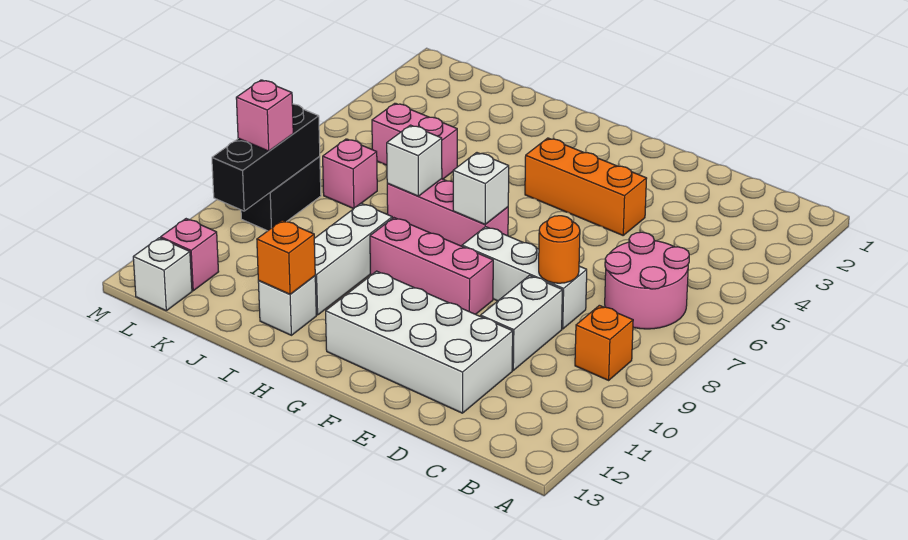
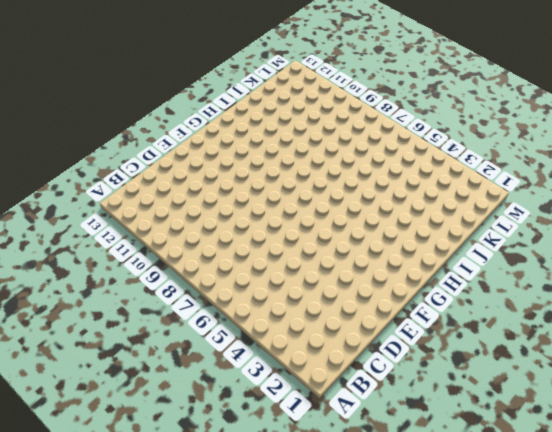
none -> pink round brick B6:C7 level 1
none -> orange brick B9 level 1
none -> white brick D8:F8 level 1

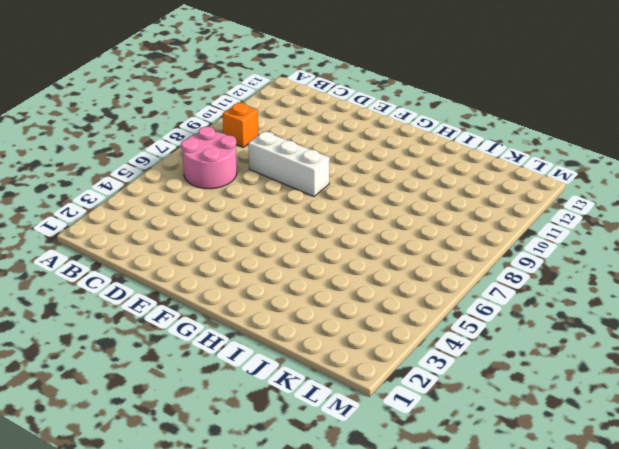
none -> white brick D9:D10 level 1
none -> white brick D11:G12 level 1
none -> orange brick E4:G4 level 1

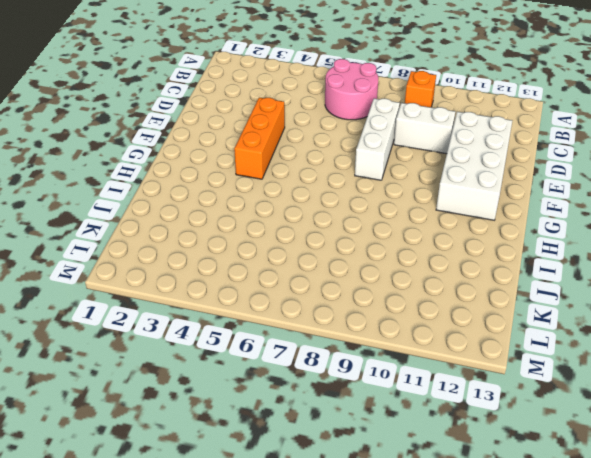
none -> pink brick F9:H9 level 1
none -> pink brick G7:I7 level 1
none -> white brick I9:I11 level 1

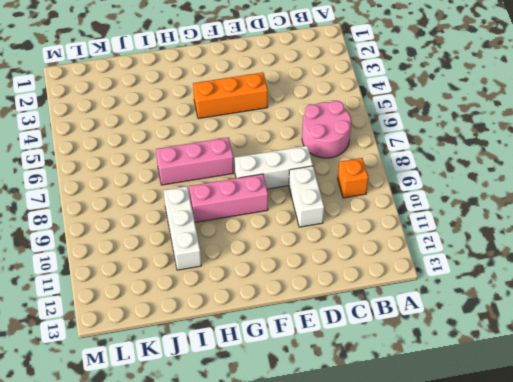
none -> white brick D11:G12 level 1
none -> white brick I12 level 1
none -> pink brick J5:K5 level 1

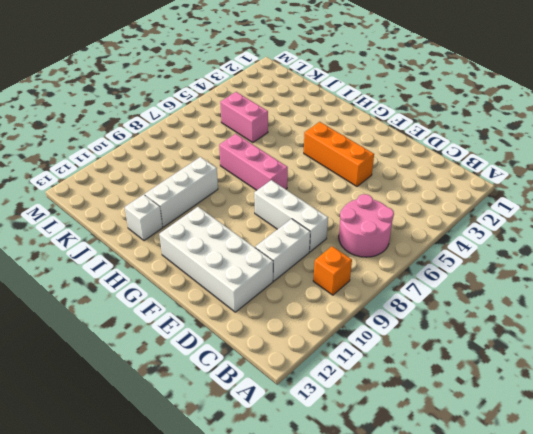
none -> pink brick F9:H9 level 1
none -> pink brick K7 level 1
none -> black brick L8:L9 level 1

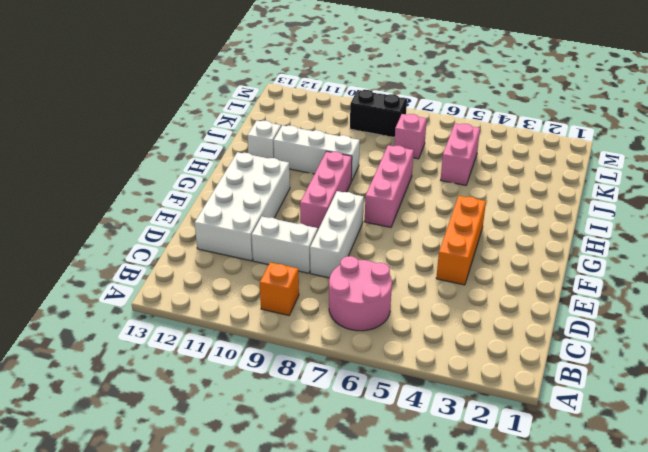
none -> pink brick L12 level 1
none -> white brick L13 level 1
none -> orange round brick D8 level 2

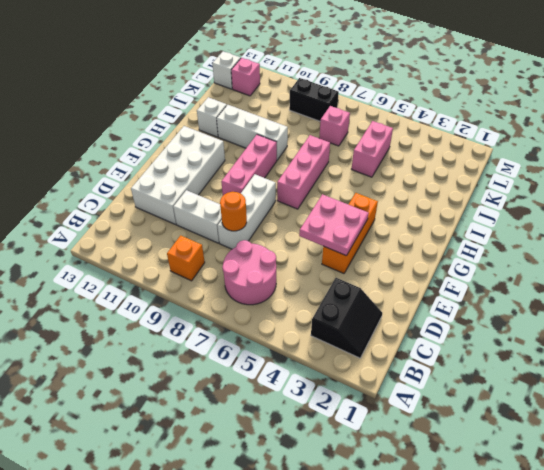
black slope B2:C3 level 1 top 3 -> none
pink plate E4:F5 level 2 -> none
none -> white brick G7 level 2
none -> white brick I7 level 2
none -> orange brick I12 level 2

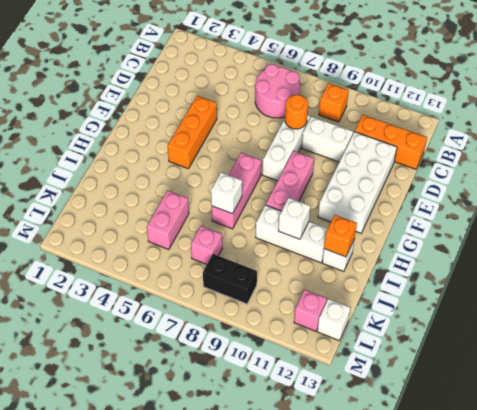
orange brick C11:C13 level 1 -> none
white brick I10 level 2 -> white brick G7 level 2
none -> black brick L8:L10 level 2
none -> pink brick L9 level 3

